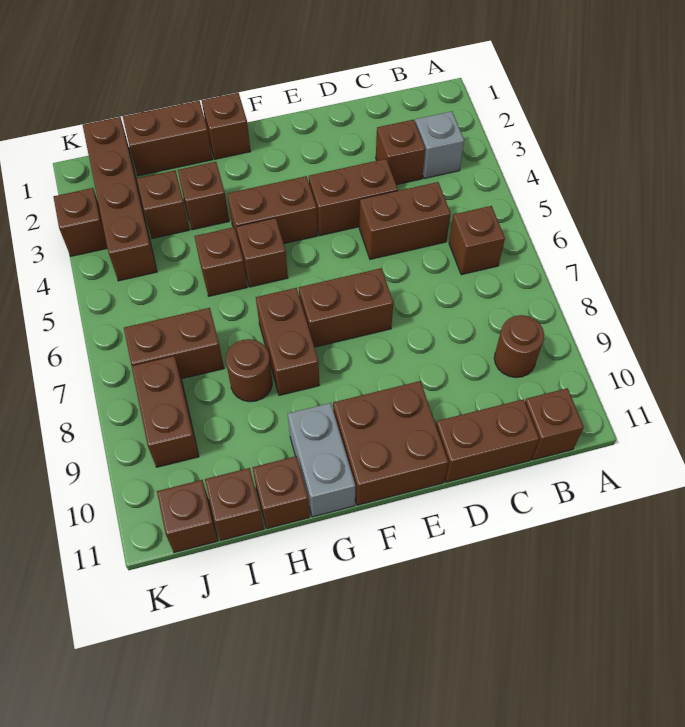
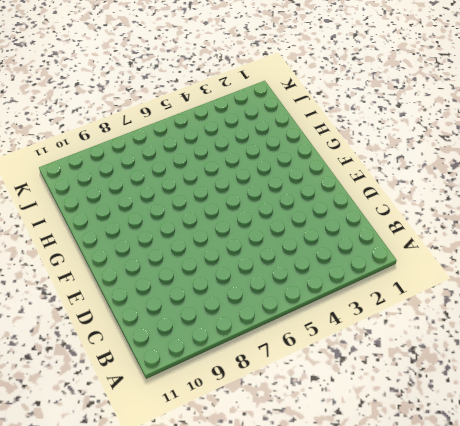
none -> grey brick B3 level 1
none -> brown brick B6 level 1
none -> brown round brick B9 level 1

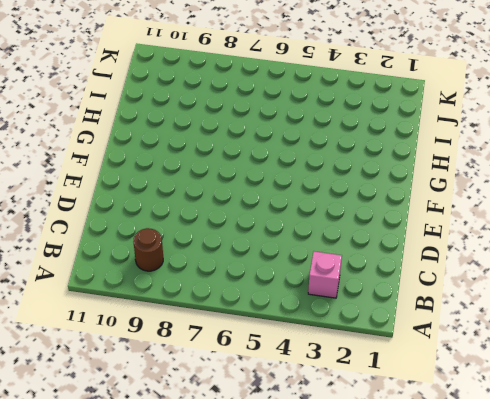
pink brick B3 level 1 -> grey brick B3 level 1
none -> brown brick B6 level 1
none -> brown brick B11 level 1
none -> brown brick C3 level 1

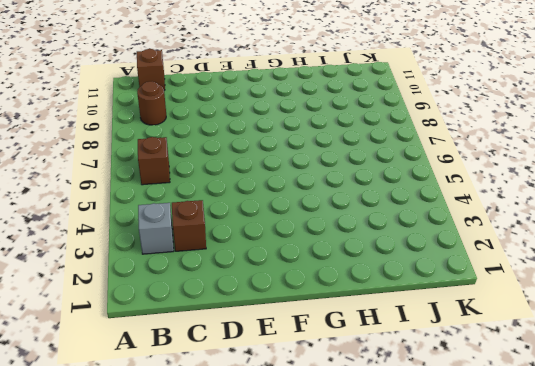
none -> brown brick C5:D5 level 1
none -> brown brick C11:D11 level 1
none -> brown brick D4:E4 level 1

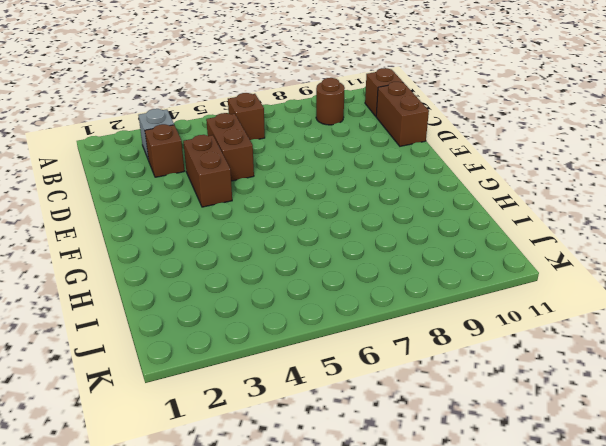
none -> brown brick E7:F7 level 1
none -> brown brick E10:F11 level 1
none -> brown brick F4:G4 level 1

